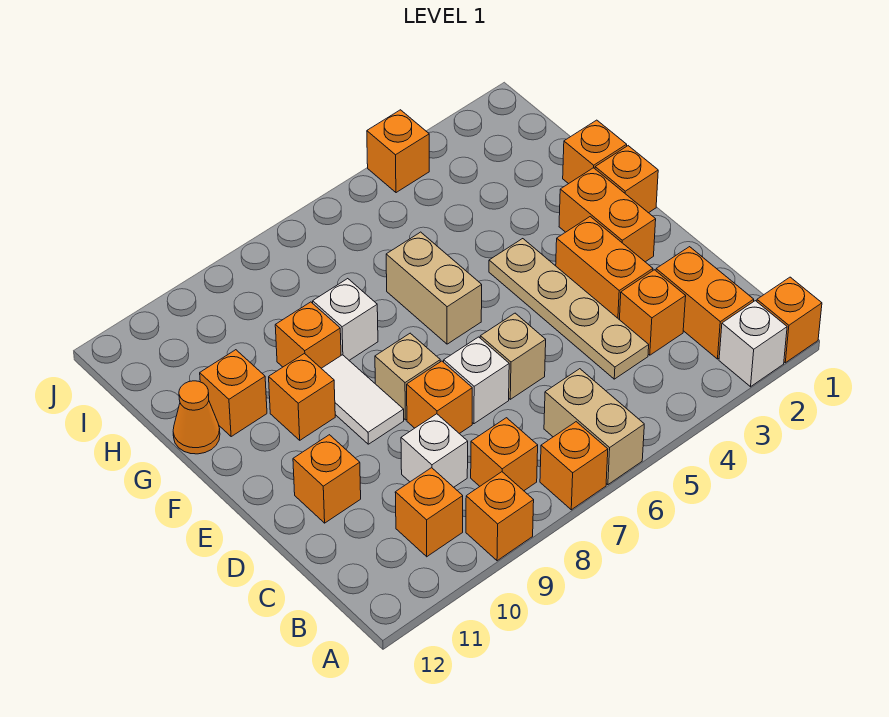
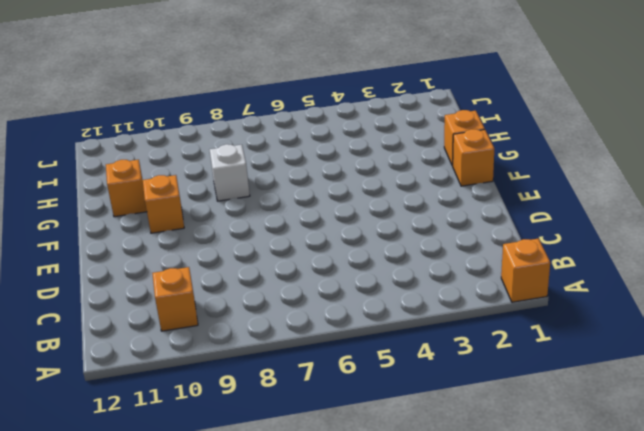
none -> white brick A2 level 1
none -> tan brick A6:B6 level 1
none -> orange brick A7 level 1

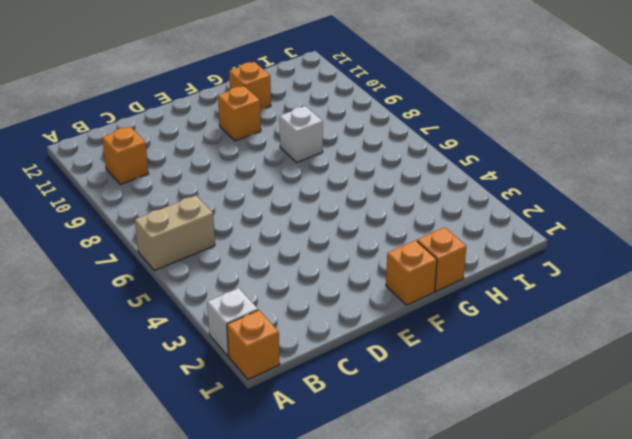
none -> orange brick A7 level 1
none -> orange brick A9 level 1
none -> orange brick B2:C2 level 1

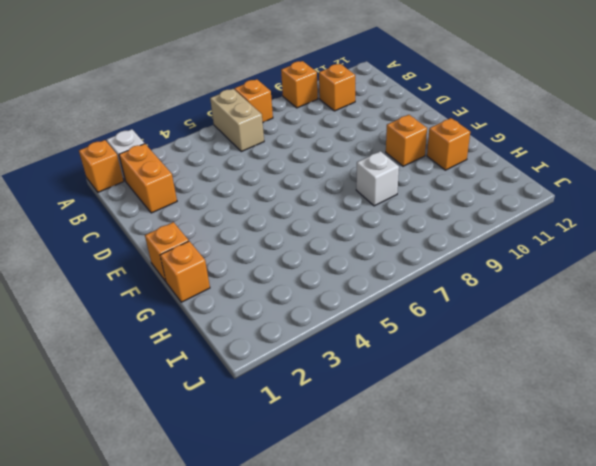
none -> orange brick B8 level 1
none -> orange brick C3 level 1
none -> tan plate C4:F4 level 1

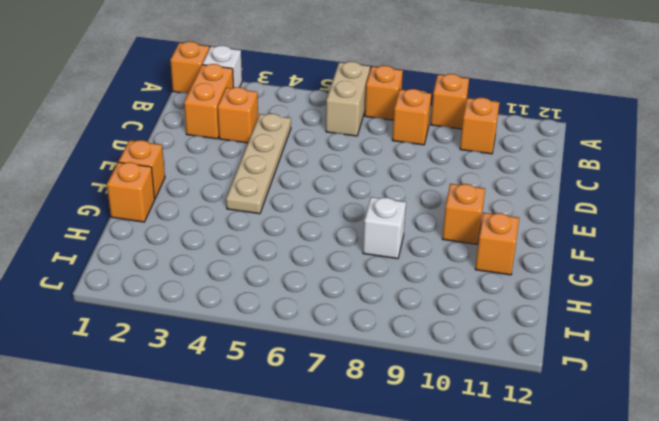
none -> white brick C9 level 1
none -> orange brick D3:E3 level 1
none -> tan brick D6 level 1

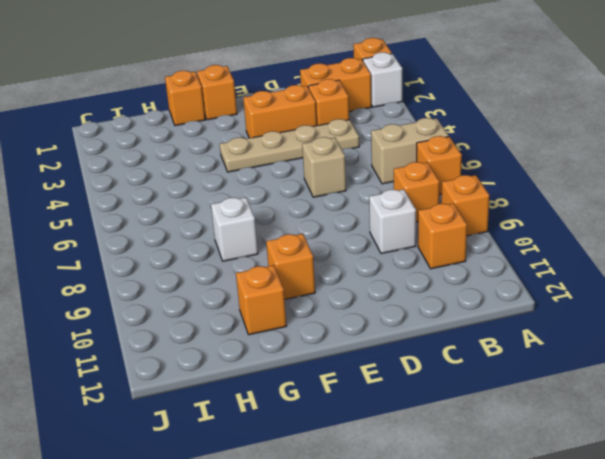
none -> white brick D7 level 1
none -> orange brick D8 level 1
none -> orange brick D11 level 1

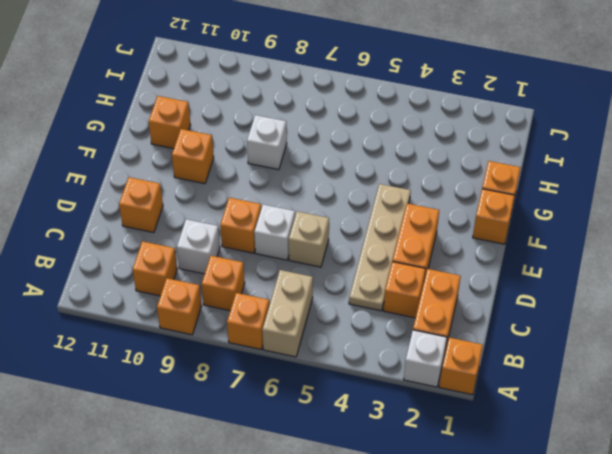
none -> orange brick E2:F2 level 1
none -> tan brick E8 level 1
none -> white tile E9:F9 level 1

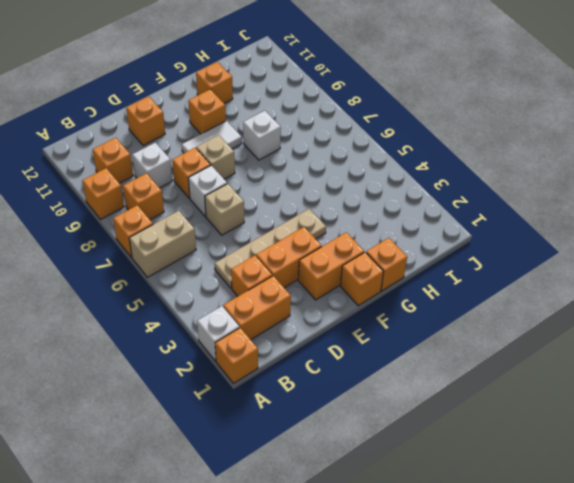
none -> tan brick F6:G6 level 1
none -> orange brick G9 level 1
none -> orange cone G12 level 1

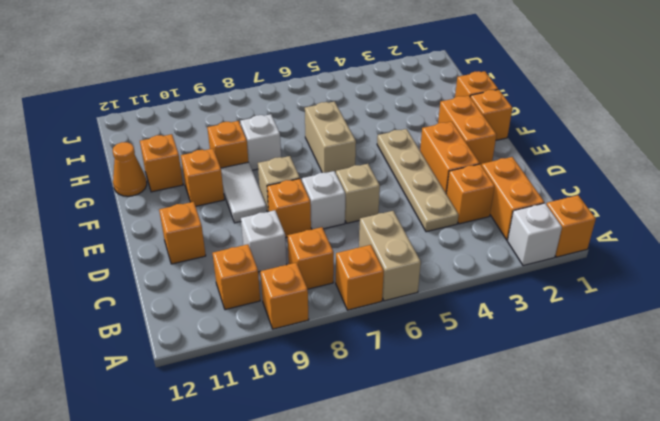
none -> orange brick J4 level 1

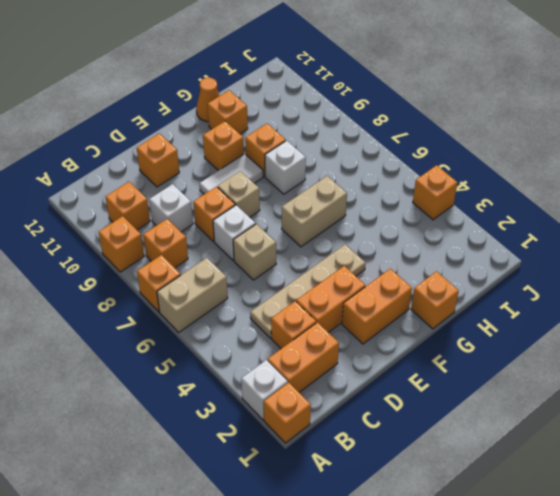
none -> orange brick F1 level 1

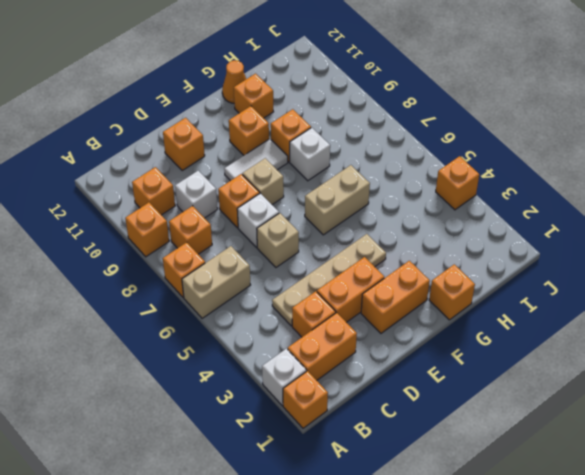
none -> orange brick F1 level 1

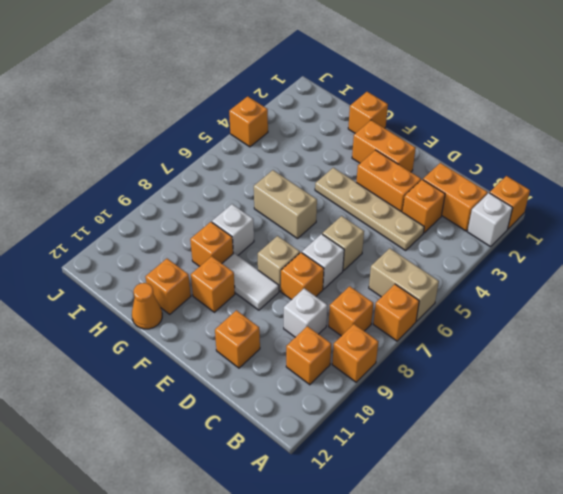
none -> orange brick F1 level 1

